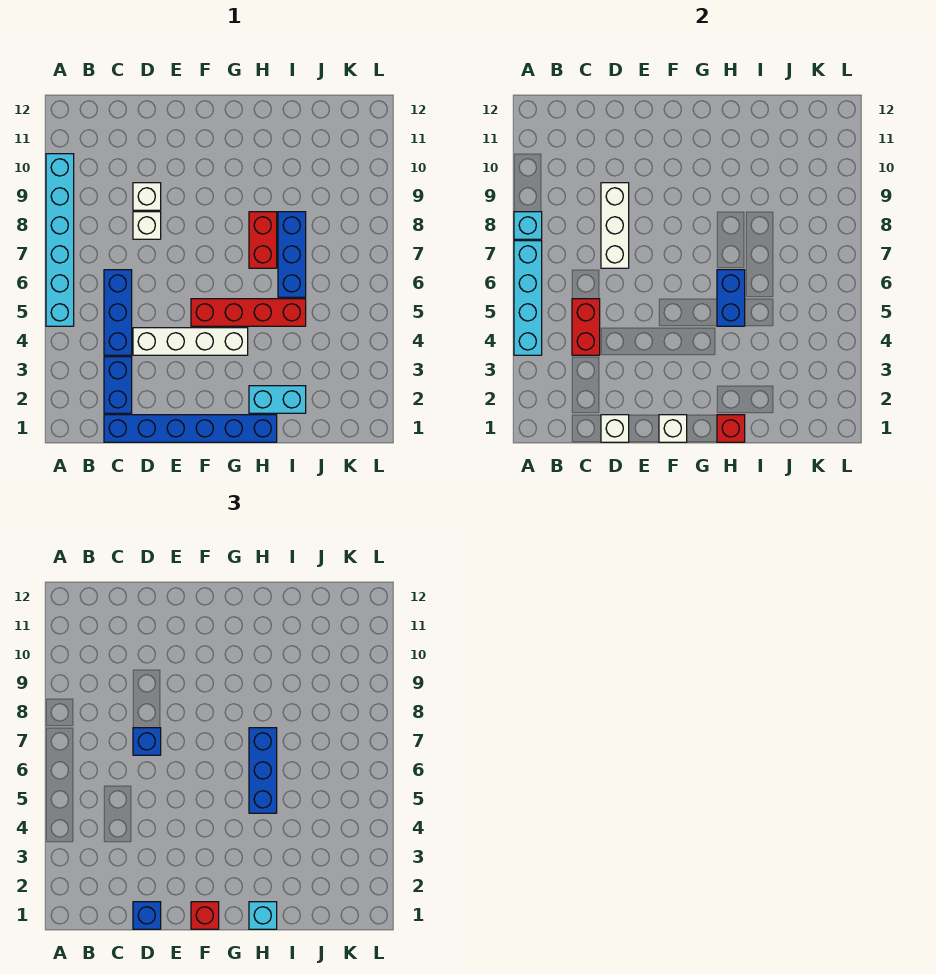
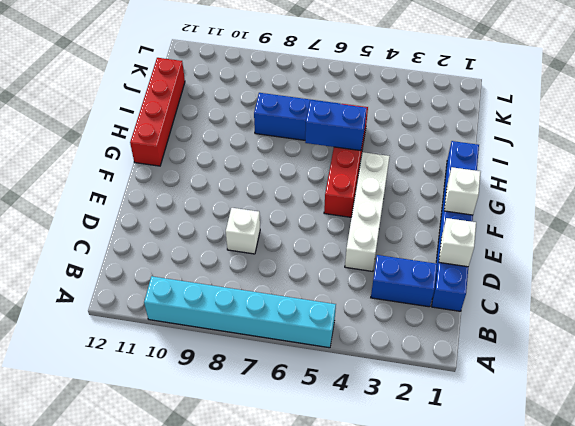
red brick G12:J12 level 1 -> none
none -> blue brick C4:C6 level 1
none -> white brick D9 level 1
none -> cyan brick H2:I2 level 1

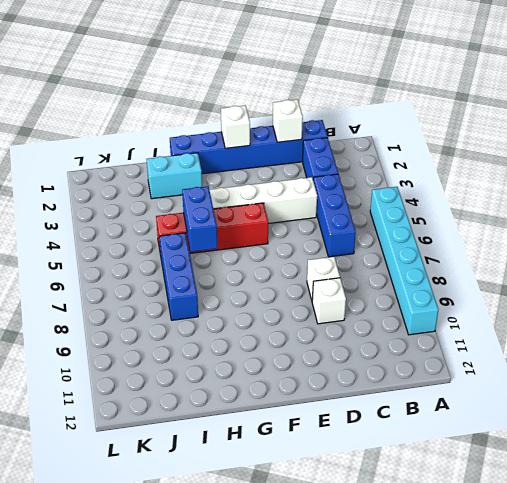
none -> red brick H7:H8 level 1
none -> cyan brick A4:A7 level 2
none -> cyan brick A8 level 2

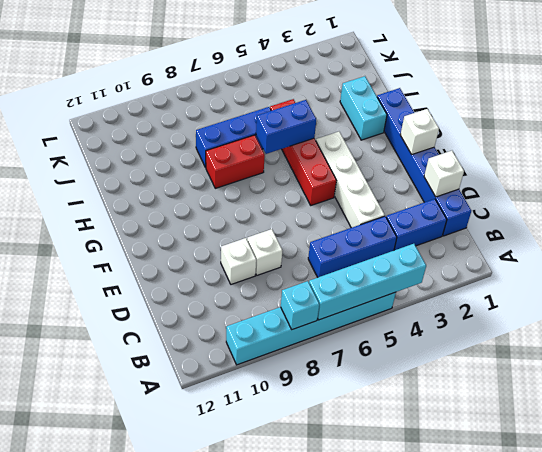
none -> red brick C4:C5 level 2
none -> white brick D7:D9 level 2
none -> red brick H1 level 2

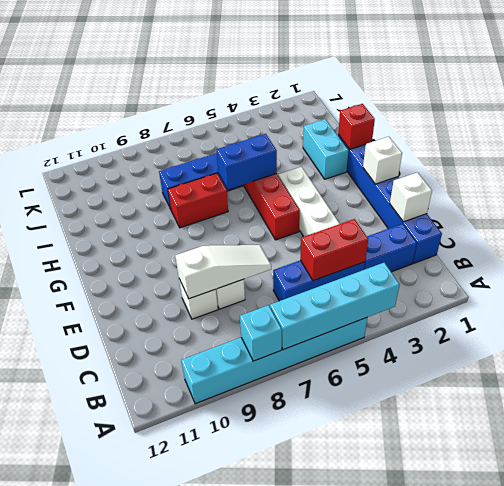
white slope D7:D9 level 2 top 9 -> white brick D7:D9 level 2
none -> blue brick D1 level 3
none -> blue brick D7 level 3
none -> red brick F1 level 3

